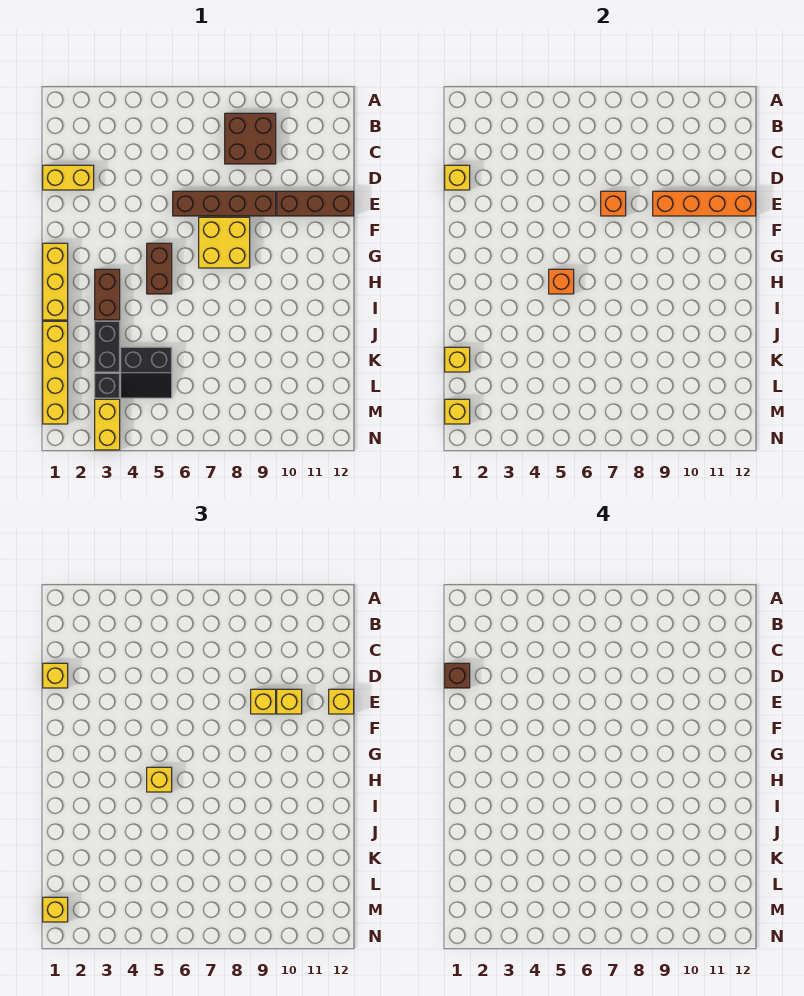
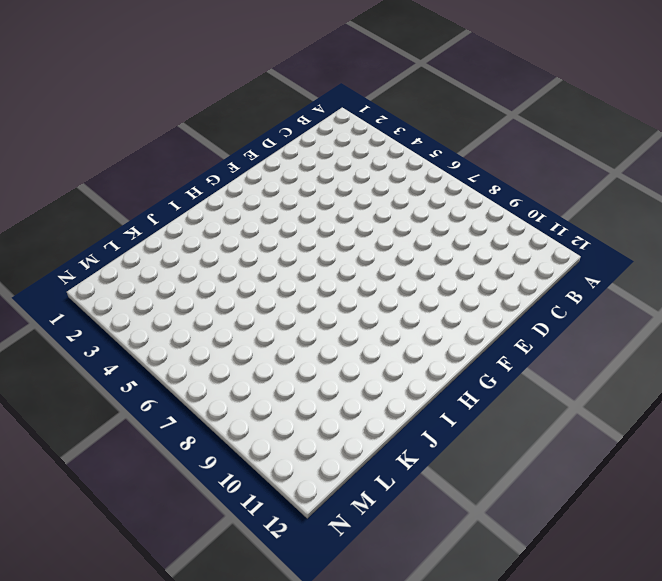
none -> brown brick B8:C9 level 1
none -> yellow brick D1:D2 level 1
none -> brown brick E6:E9 level 1

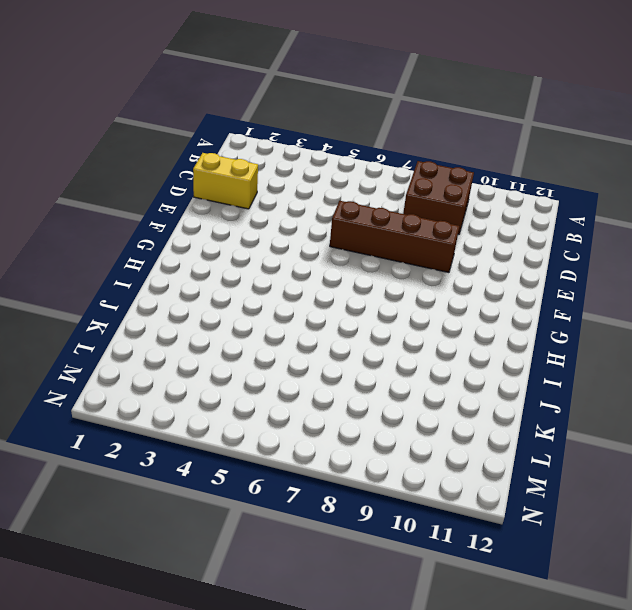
none -> brown brick E10:E12 level 1
none -> yellow brick F7:G8 level 1
none -> yellow brick G1:I1 level 1

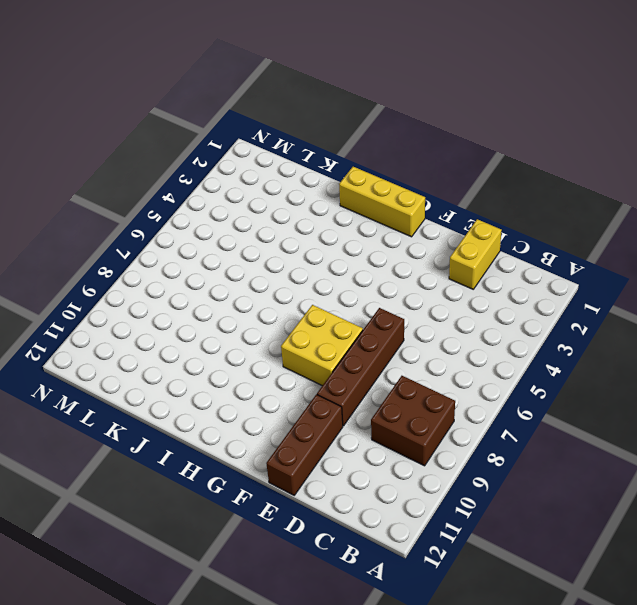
none -> brown brick G5:H5 level 1
none -> brown brick H3:I3 level 1
none -> yellow brick J1:M1 level 1

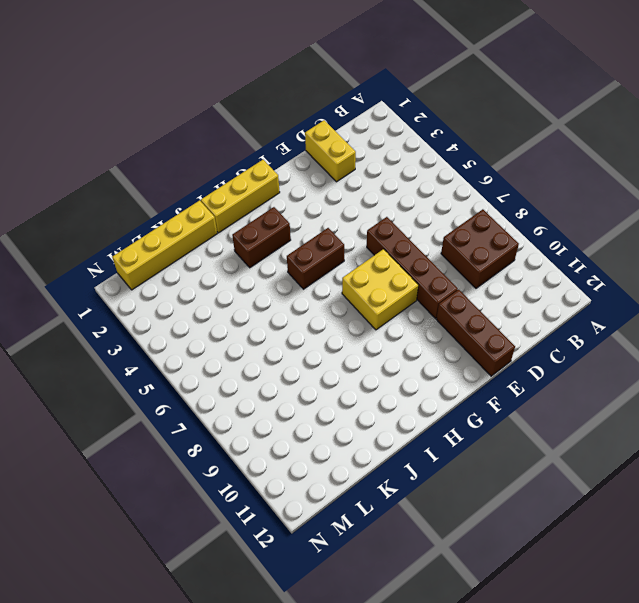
none -> black brick J3:K3 level 1
none -> black slope K4:L5 level 1 top K
none -> black brick L3 level 1

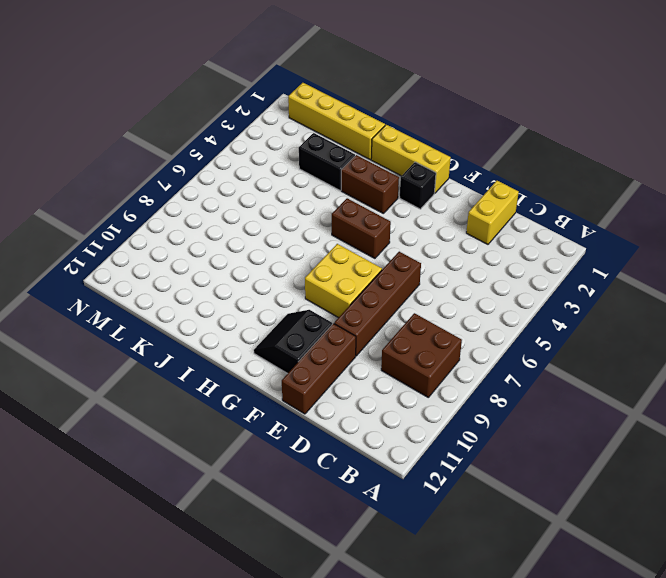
black slope F10:G11 level 1 top F -> black slope K4:L5 level 1 top K
black brick G2 level 1 -> black brick L3 level 1
none -> yellow brick M3:N3 level 1
none -> yellow brick D1 level 2
none -> orange brick E7 level 2

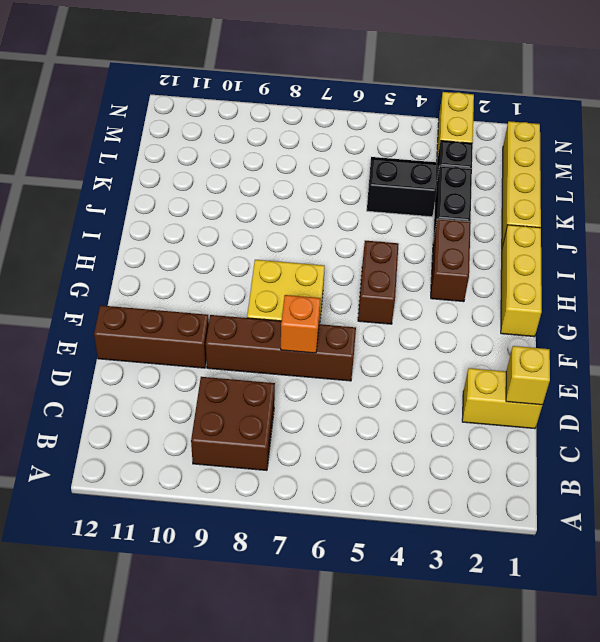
none -> orange brick E9:E12 level 2
none -> orange brick H5 level 2
none -> yellow brick K1 level 2

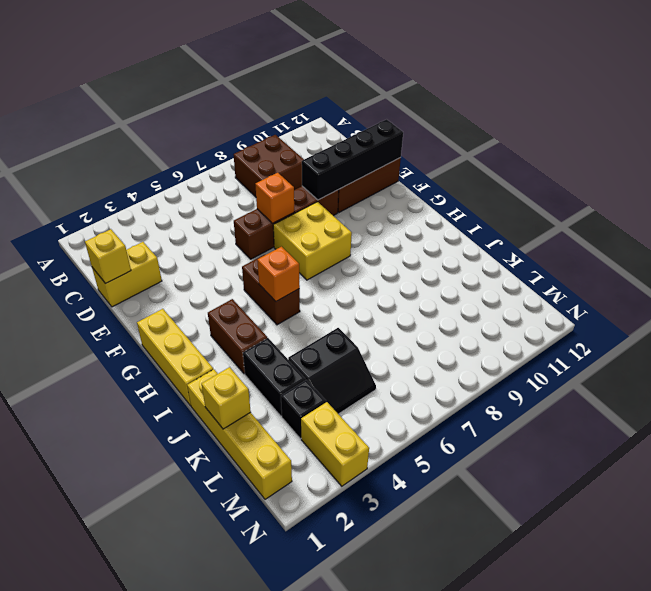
black brick E9:E12 level 2 -> orange brick E9:E12 level 2
none -> yellow brick M1 level 2
none -> yellow brick D1 level 3
none -> yellow brick E9 level 3

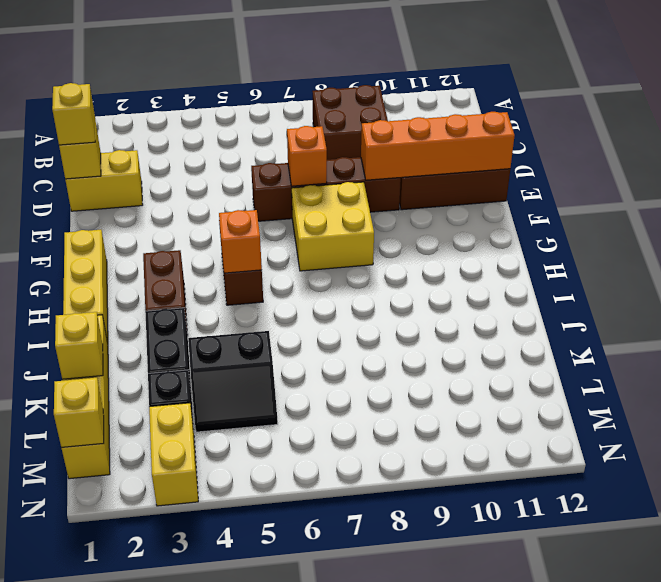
none -> yellow brick E9 level 3
none -> yellow brick E10 level 3
none -> yellow brick E12 level 3

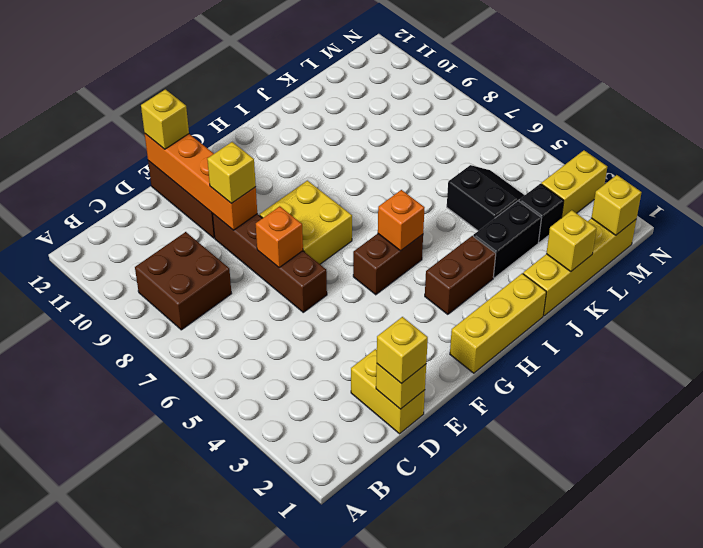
none -> yellow brick E10 level 3
none -> yellow brick H5 level 3
none -> yellow brick M1 level 3

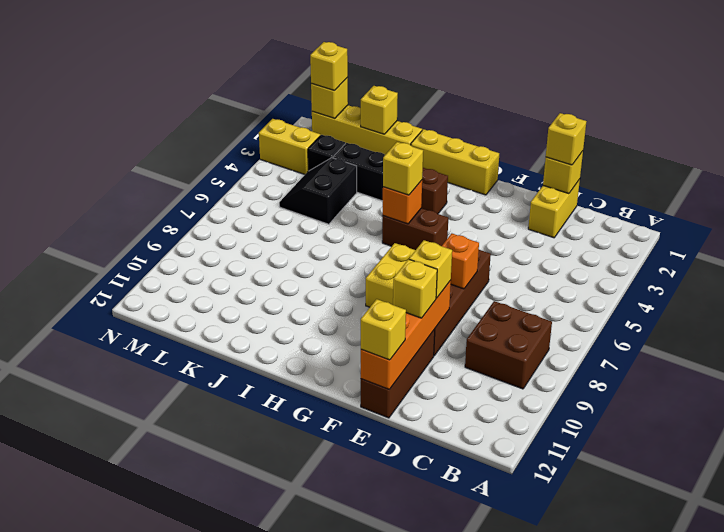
none -> brown brick D1 level 4

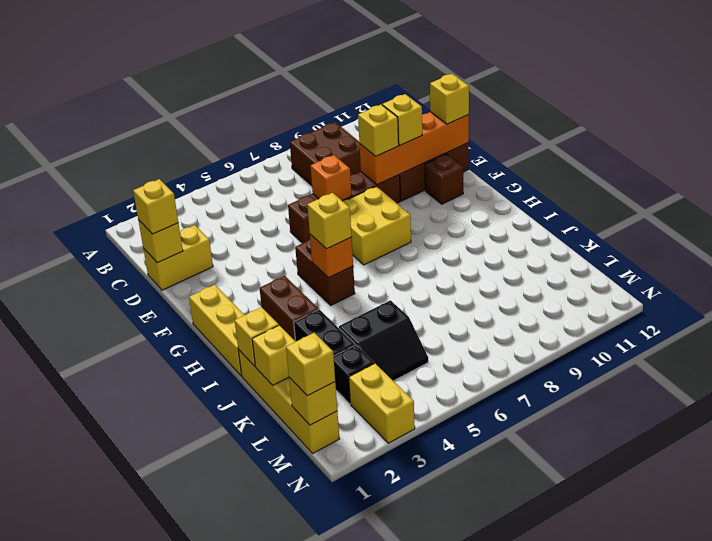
brown brick F11 level 1 -> brown brick D1 level 4
yellow brick J1 level 2 -> none

